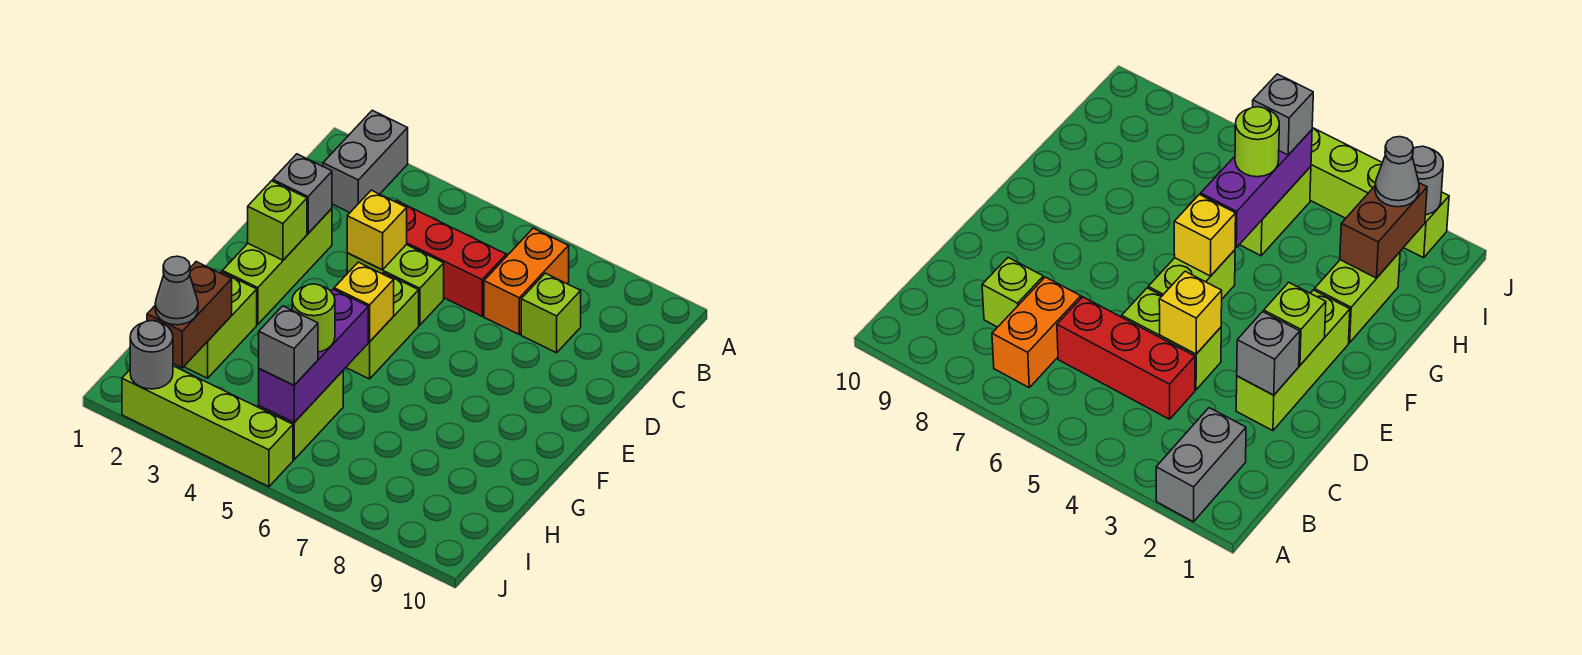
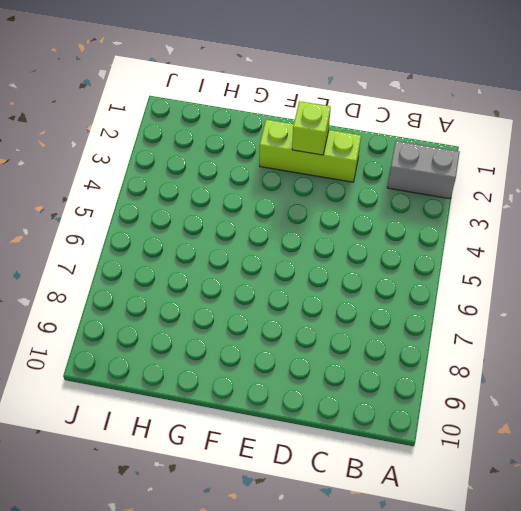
none -> orange brick B7:C7 level 1
none -> red brick C4:C6 level 1
none -> lime brick C8 level 1

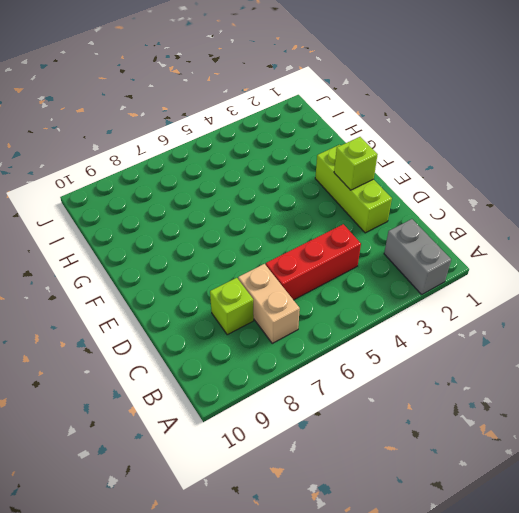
tan brick B7:C7 level 1 -> orange brick B7:C7 level 1
none -> lime brick D4:D5 level 1
none -> lime brick E5:F5 level 1
none -> lime brick G2:H2 level 1

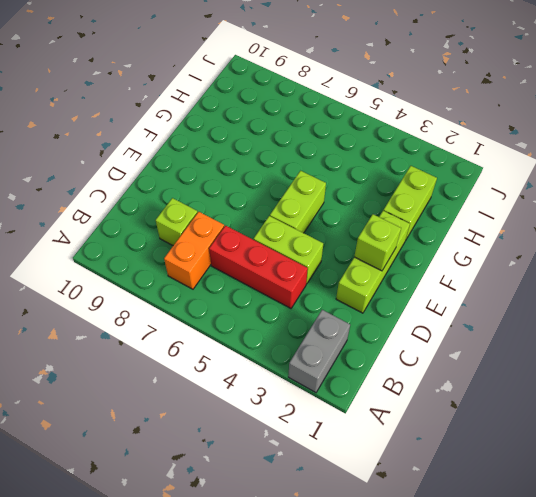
none -> lime brick H5:I5 level 1
none -> lime brick J2:J5 level 1
none -> grey brick D2 level 2

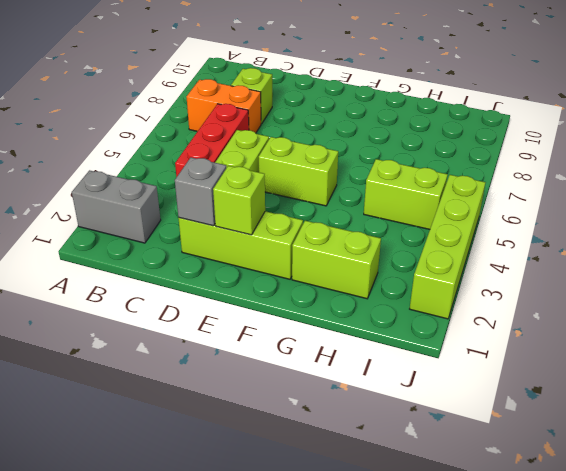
none -> yellow brick D4 level 2
none -> yellow brick F5 level 2
none -> purple brick G5:I5 level 2

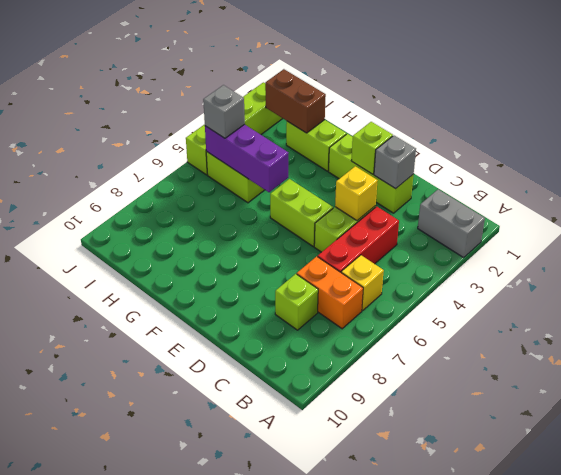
yellow brick B6 level 1 -> yellow brick F5 level 2
none -> grey round brick J2 level 2
none -> lime round brick H5 level 3
none -> grey cone I2 level 3

